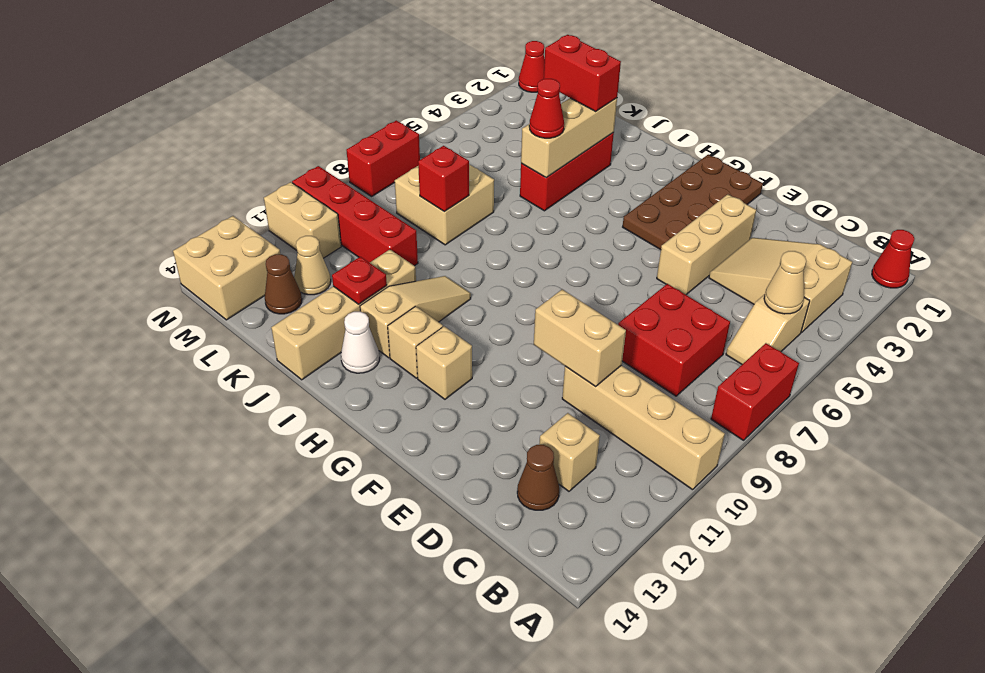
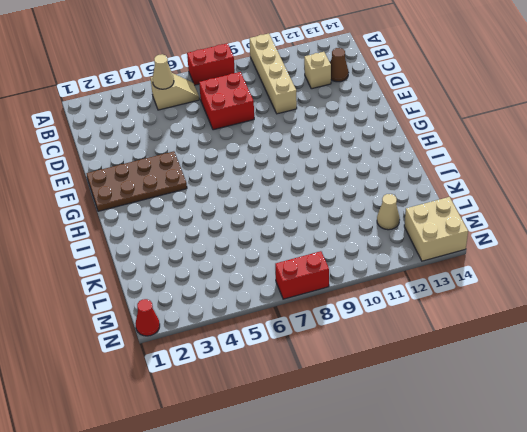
none -> red cone A1 level 1
none -> tan slope B3:D4 level 1 top B
none -> tan brick E3:E5 level 1
none -> tan brick G12 level 1

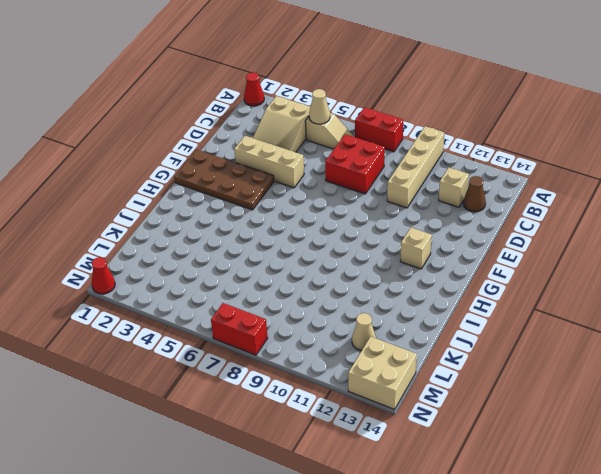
none -> tan brick H12 level 1
none -> tan slope I10:I12 level 1 top 12
none -> white cone I13 level 1
none -> red brick J3:J5 level 1

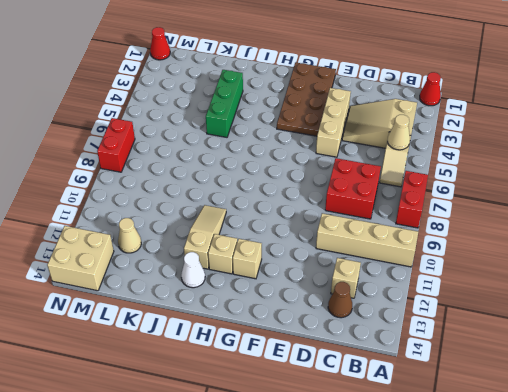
green brick J3:J5 level 1 -> red brick J3:J5 level 1
none -> tan brick J11:J14 level 1
none -> tan brick K7:L8 level 1
none -> red brick K10:N10 level 1
none -> brown cone L13 level 1

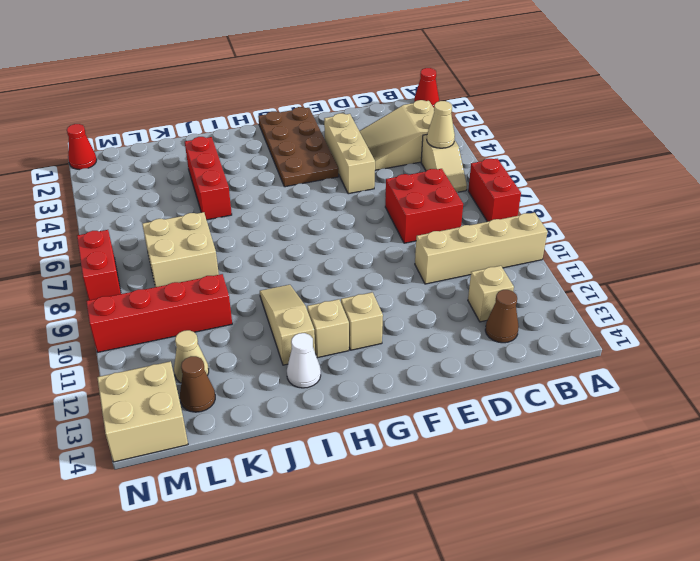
none -> tan brick J11:J14 level 1
none -> tan brick M11:N11 level 1
none -> tan brick D10:E10 level 2
none -> tan brick J3:J5 level 2

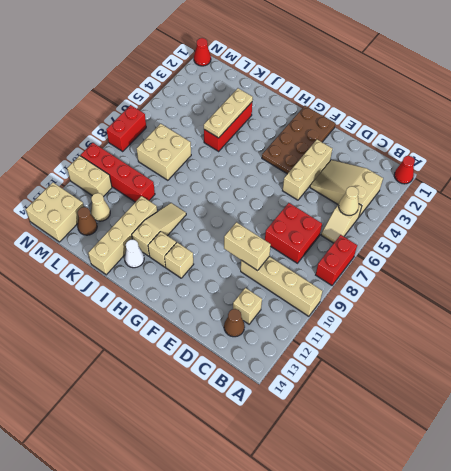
tan plate J3:J5 level 2 -> tan brick J3:J5 level 2
none -> red plate J12 level 2
none -> red brick K8 level 2
none -> red brick J3:K3 level 3
none -> red cone J5 level 3

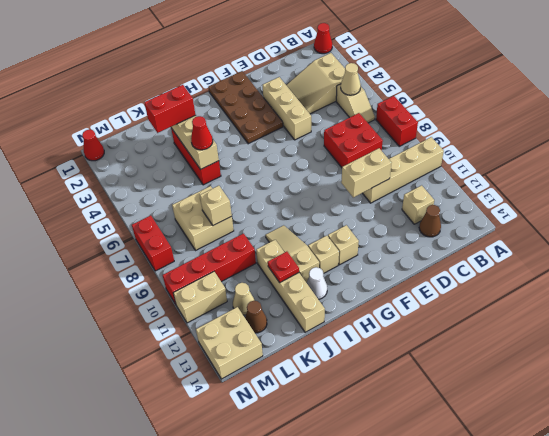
tan brick K8 level 2 -> red brick K8 level 2

